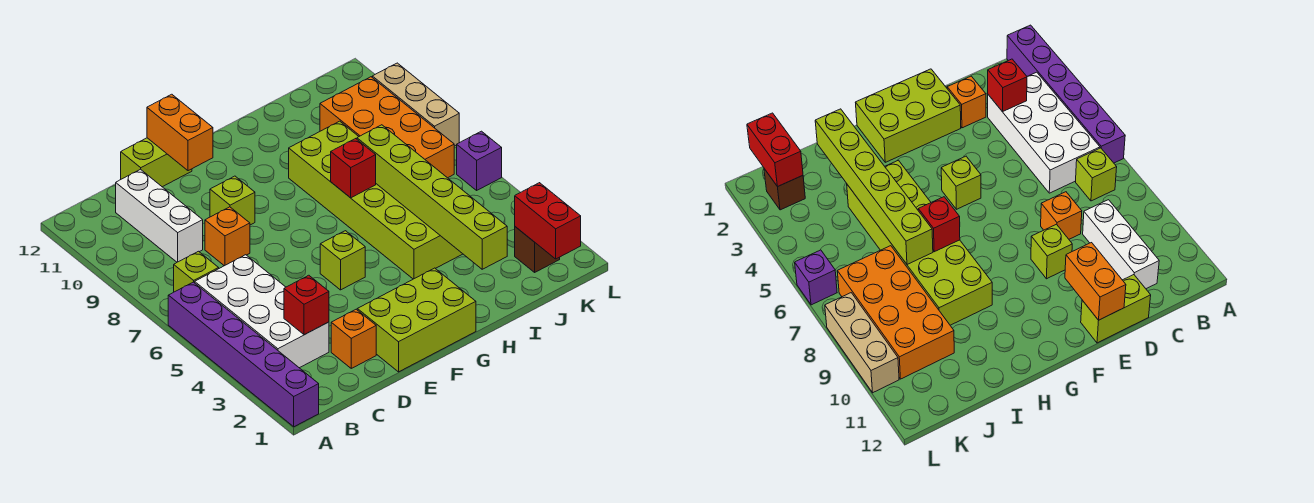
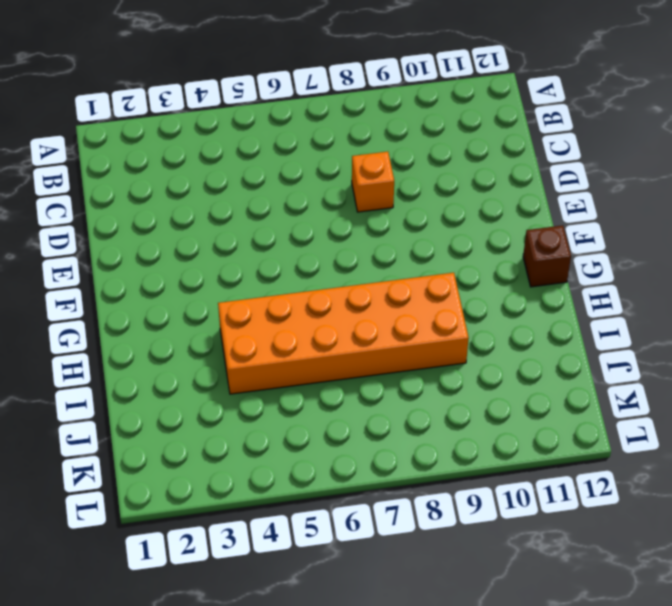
brown brick G12 level 1 -> brown brick K2 level 1
orange brick H4:I9 level 1 -> lime brick H4:I9 level 1
none -> purple brick A1:A6 level 1
none -> white brick B3:C6 level 1
none -> lime brick B7 level 1

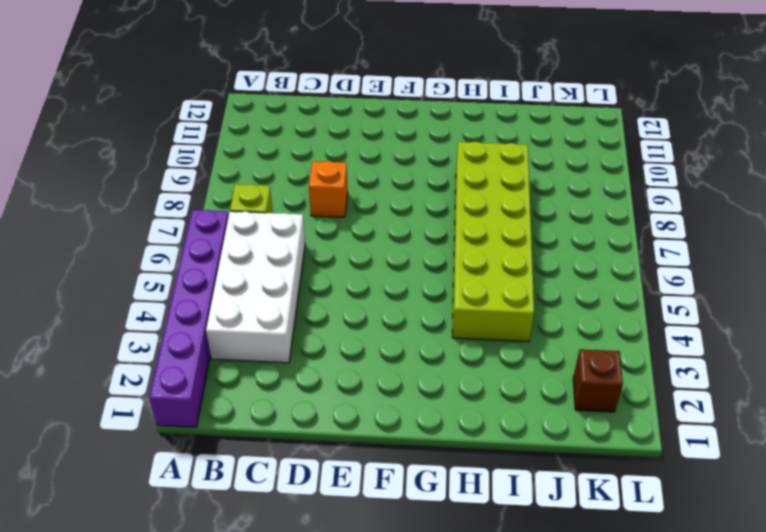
none -> white brick C9:C11 level 1
none -> orange brick D2 level 1
none -> lime brick D12:E12 level 1

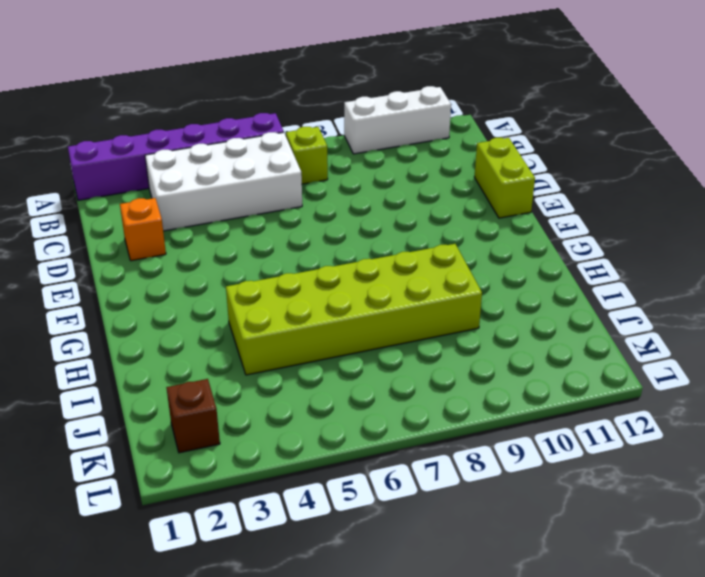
white brick A9:A11 level 1 -> white brick C9:C11 level 1
none -> orange brick D8 level 1
none -> lime brick E1:G2 level 1
none -> lime brick E9 level 1

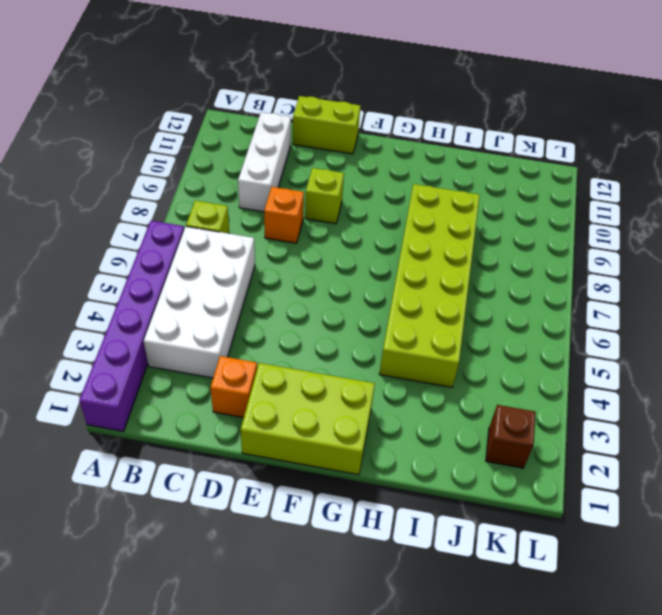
none -> lime brick F5 level 1
none -> orange brick J7:K10 level 1
none -> purple brick L6 level 1

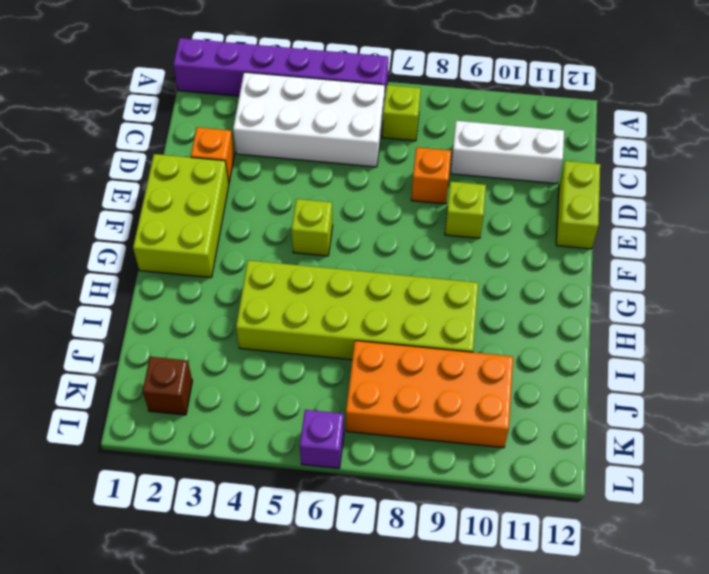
none -> tan brick L8:L10 level 1
none -> red brick C3 level 2
none -> orange brick E11:E12 level 2

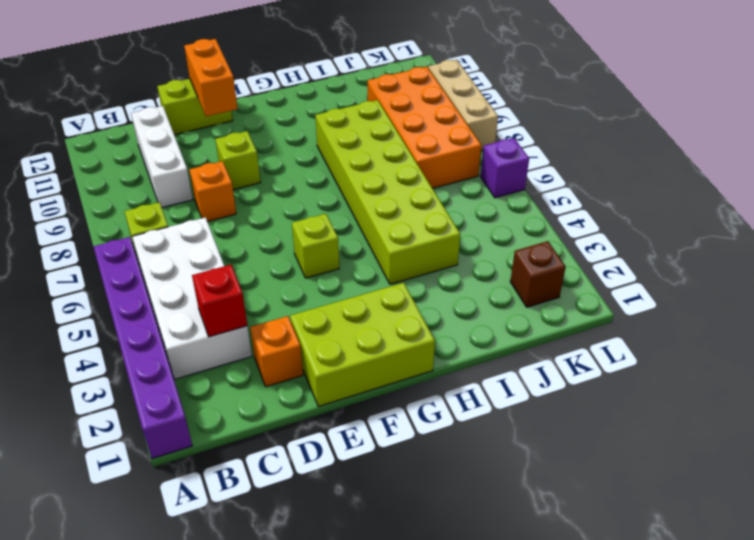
none -> red brick H7 level 2
none -> lime brick I2:I7 level 2
none -> red brick K1:K2 level 2

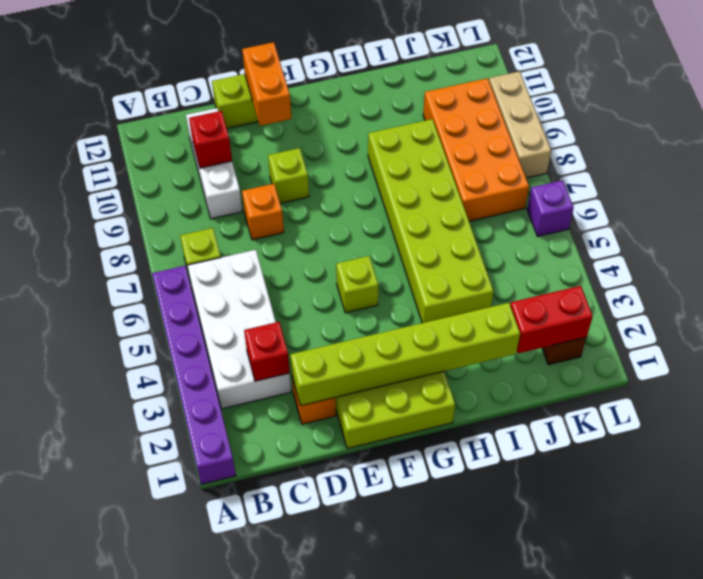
red brick C10 level 2 -> red brick H7 level 2
lime brick D2:I2 level 2 -> lime brick I2:I7 level 2
red brick J2:K2 level 2 -> red brick K1:K2 level 2

